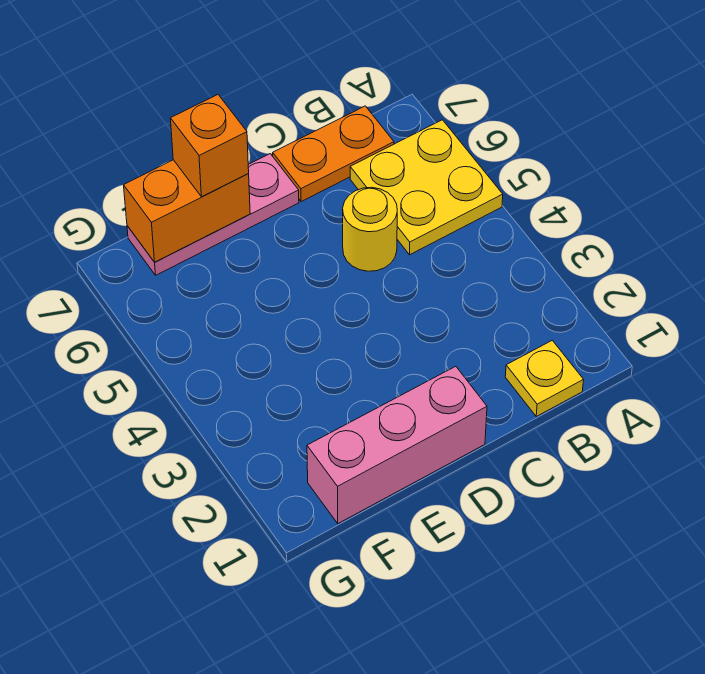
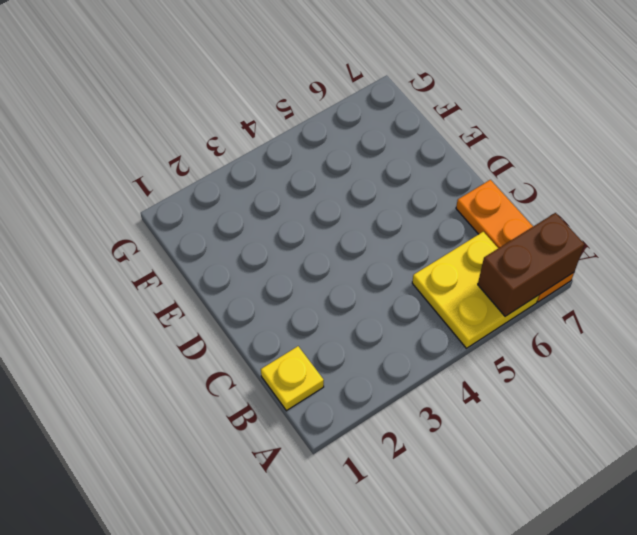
brown brick A6:A7 level 2 -> none
orange plate A7:C7 level 1 -> orange plate B7:C7 level 1
none -> yellow round brick C5 level 1
none -> pink brick D1:F1 level 1

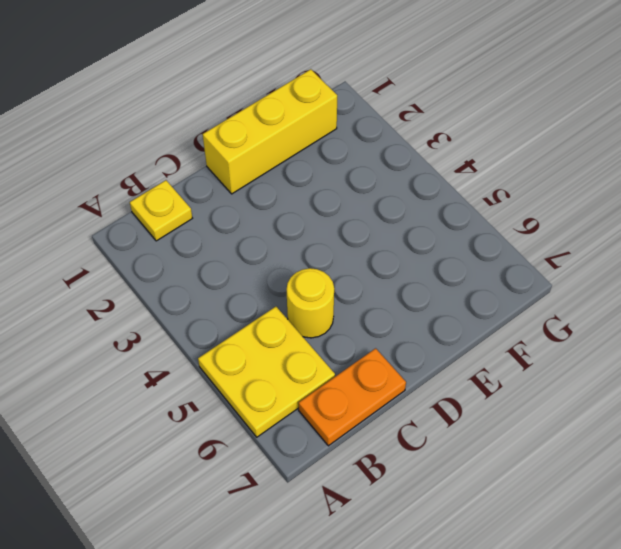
yellow brick D1:F1 level 1 -> pink brick D1:F1 level 1
none -> pink plate D7:F7 level 1
none -> orange brick E7:F7 level 2

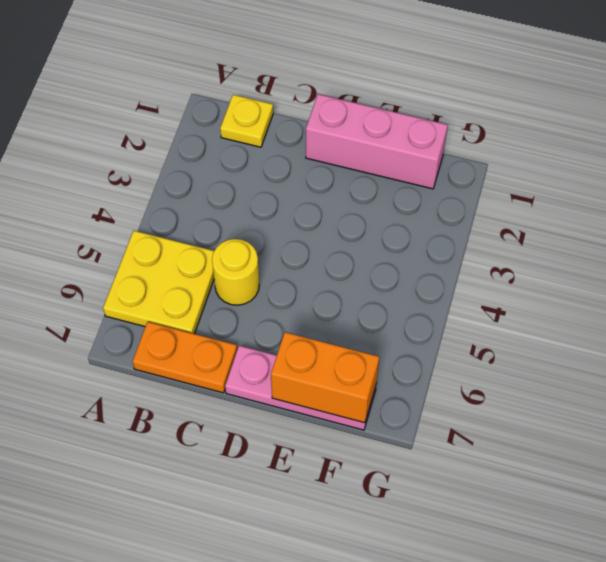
none -> orange brick E7 level 3

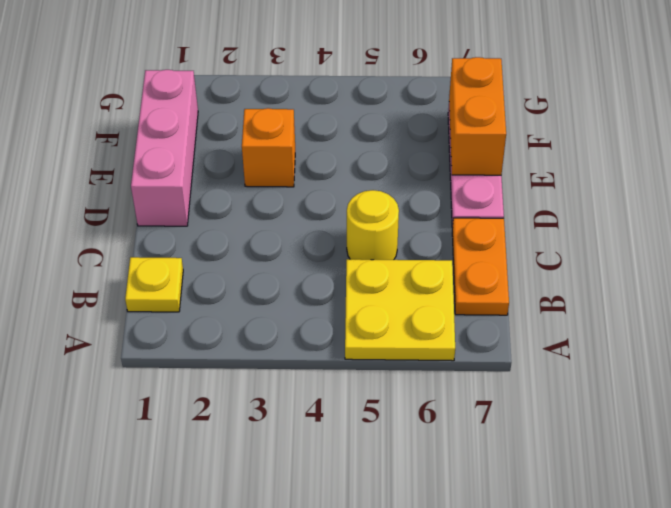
orange brick E3 level 1 -> orange brick E7 level 3

